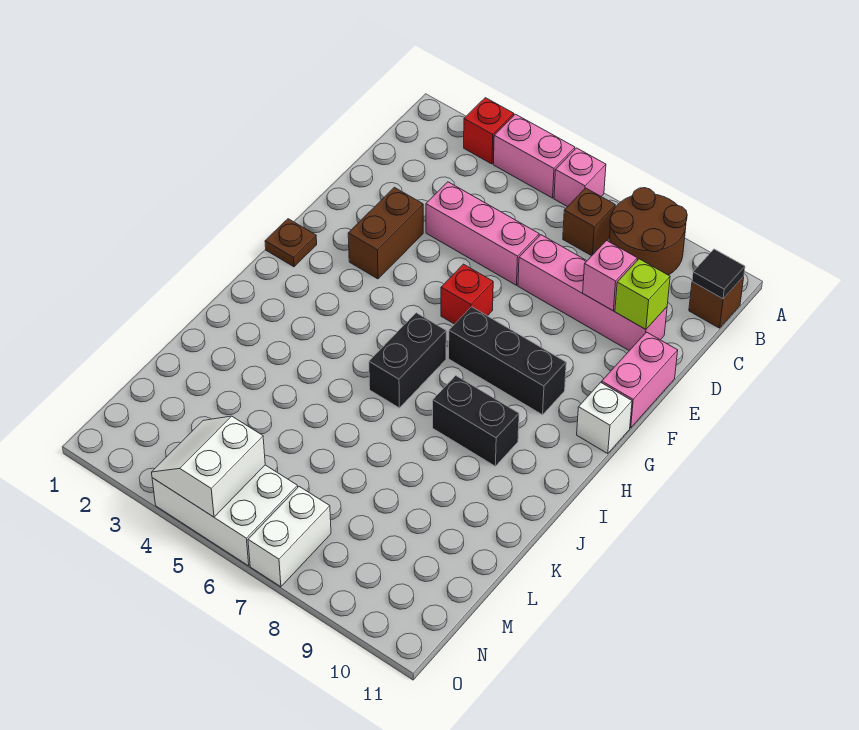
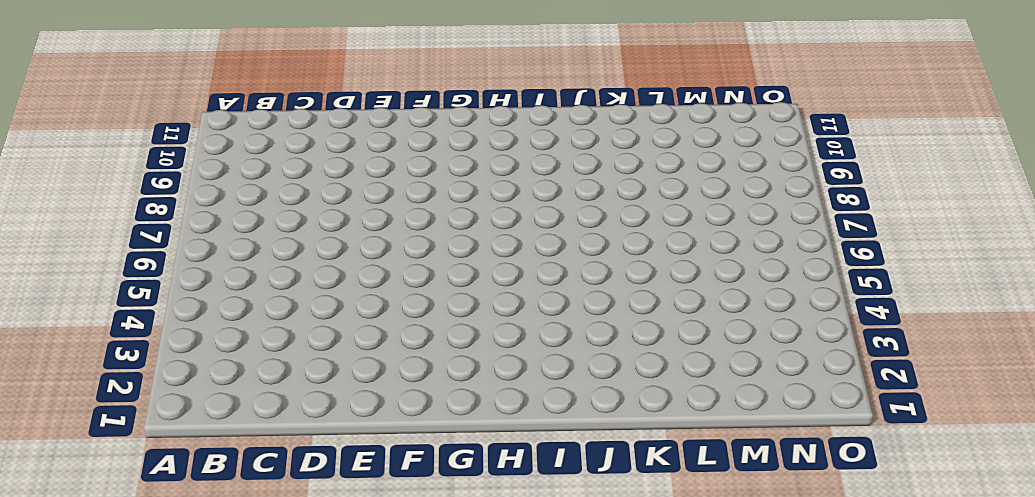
none -> red brick A3 level 1
none -> pink brick A4:A5 level 1
none -> pink brick A6 level 1

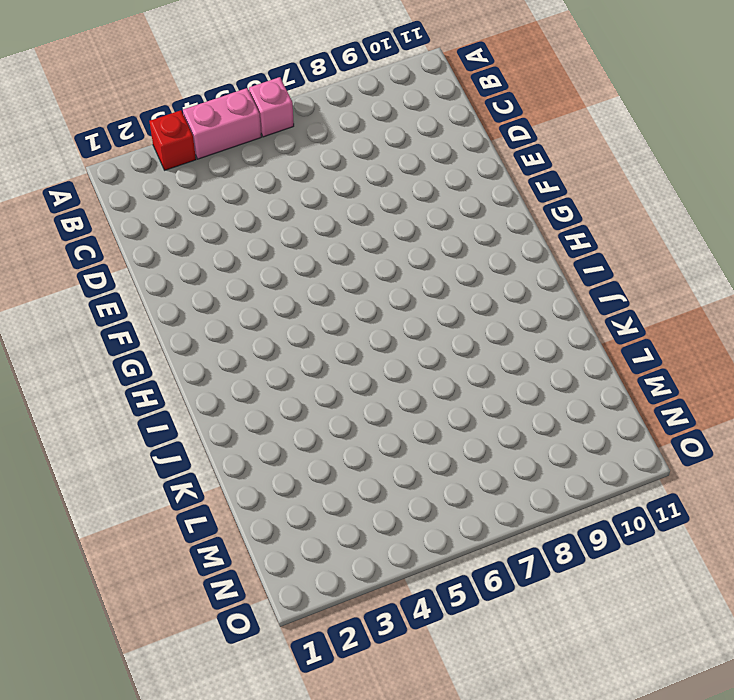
none -> brown round brick A8:B9 level 1
none -> brown brick B7 level 1
none -> brown brick B11 level 1

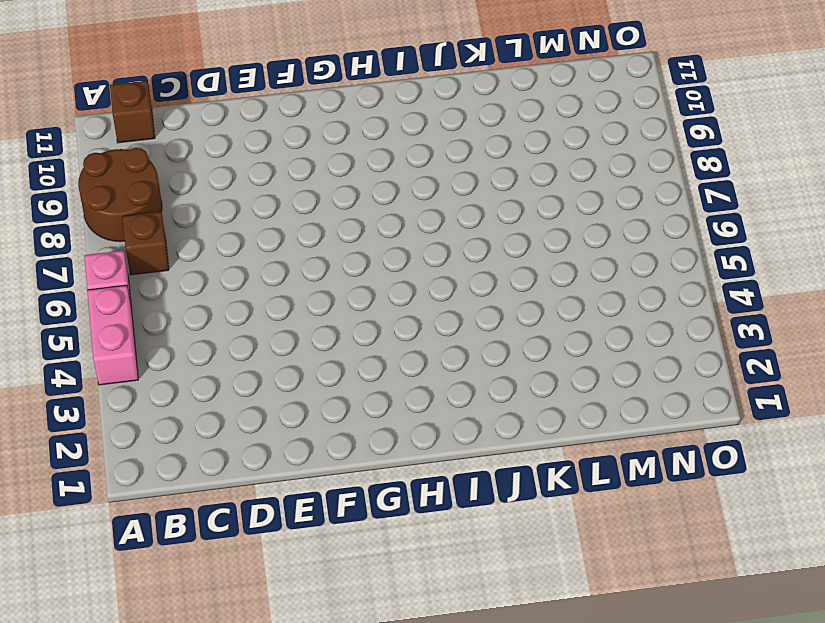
none -> red brick A3 level 1
none -> pink brick D4:D6 level 1
none -> pink brick D7:D10 level 1

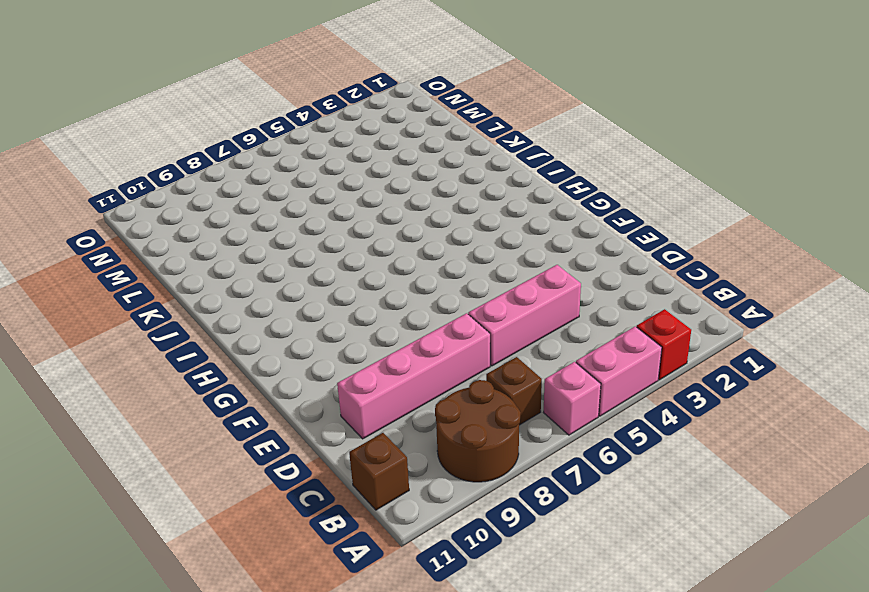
none -> brown brick E3:F3 level 1
none -> pink brick E11:F11 level 1
none -> red brick F6 level 1

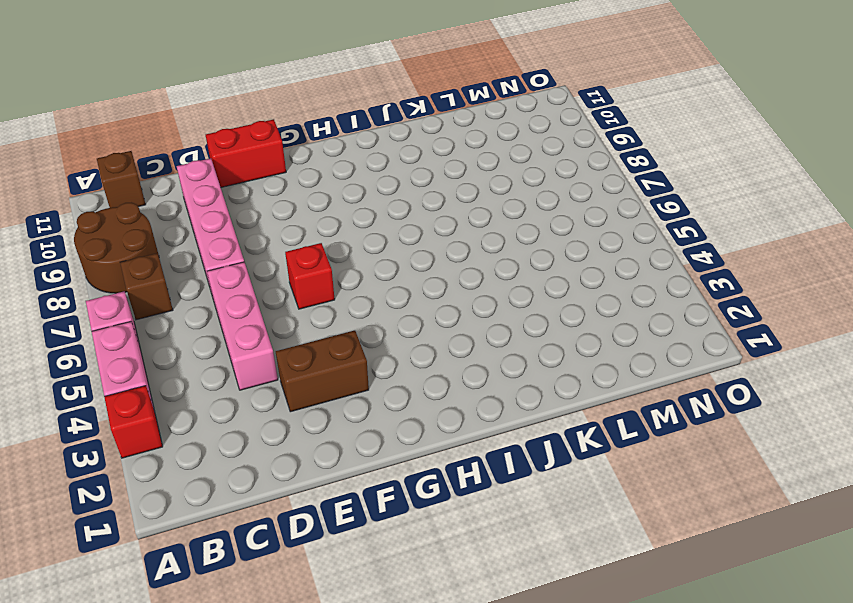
red brick E11:F11 level 1 -> pink brick E11:F11 level 1
none -> brown plate G1 level 1
none -> black brick G7:G9 level 1
none -> white brick G11 level 1

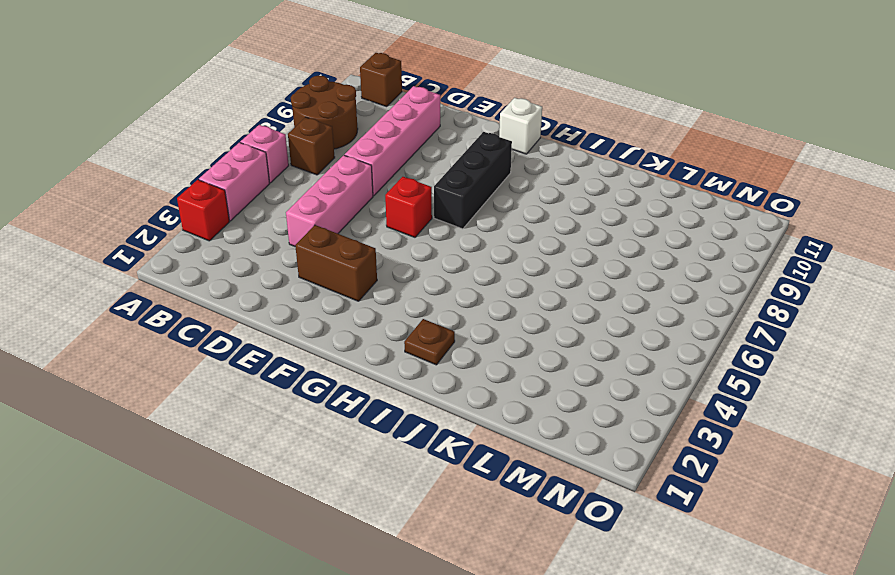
brown plate I2 level 1 -> brown plate G1 level 1
none -> pink brick E11:F11 level 1
none -> black brick H6:I6 level 1
none -> black brick I8:I9 level 1

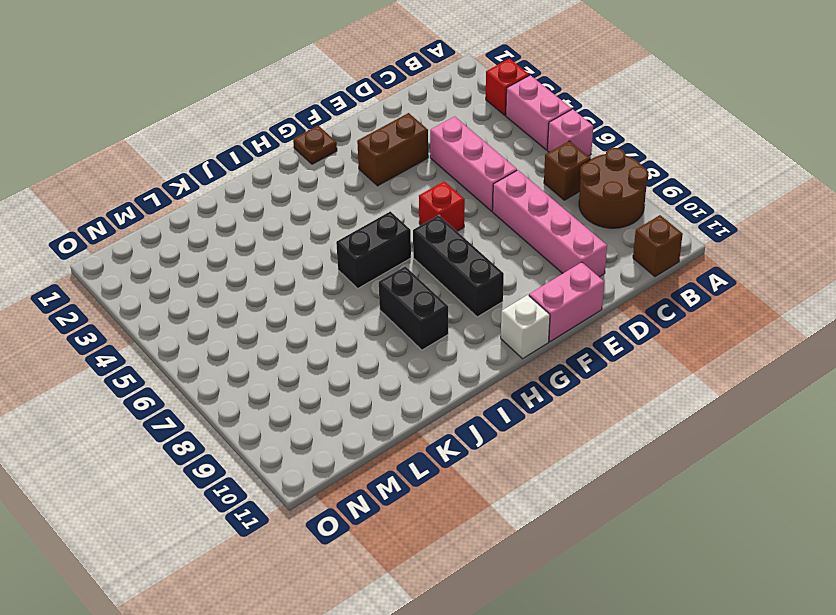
none -> white brick N4:O6 level 1
none -> white brick N7:O7 level 1
none -> black tile B11 level 2

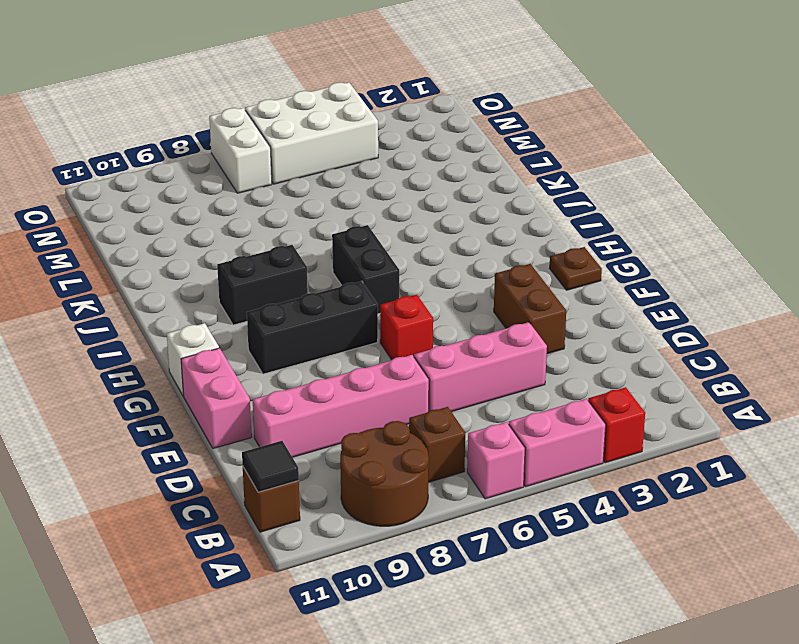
none -> pink brick D9 level 2
none -> lime brick D10 level 2
none -> white slope N4:O5 level 2 top 5

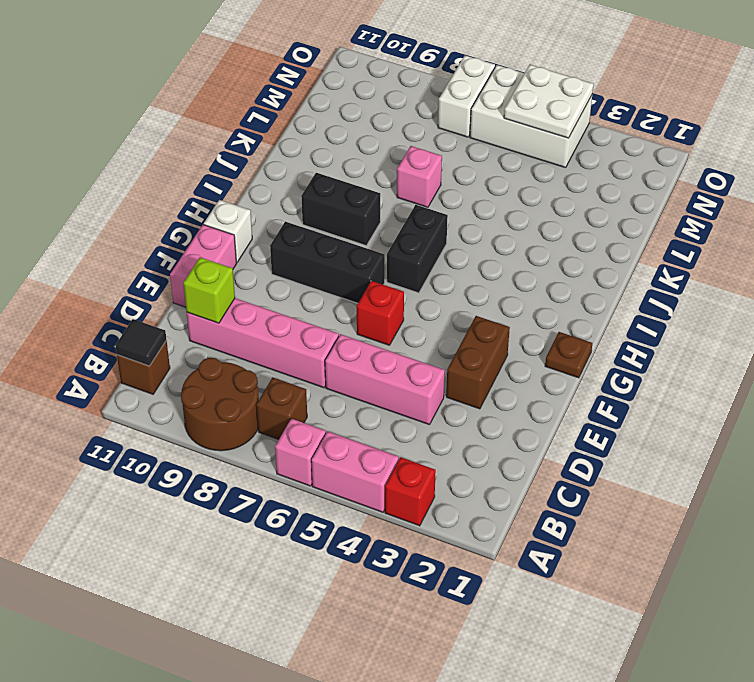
pink brick K7 level 1 -> pink brick D9 level 2
white plate N4:O5 level 2 -> white slope N4:O5 level 2 top 5

